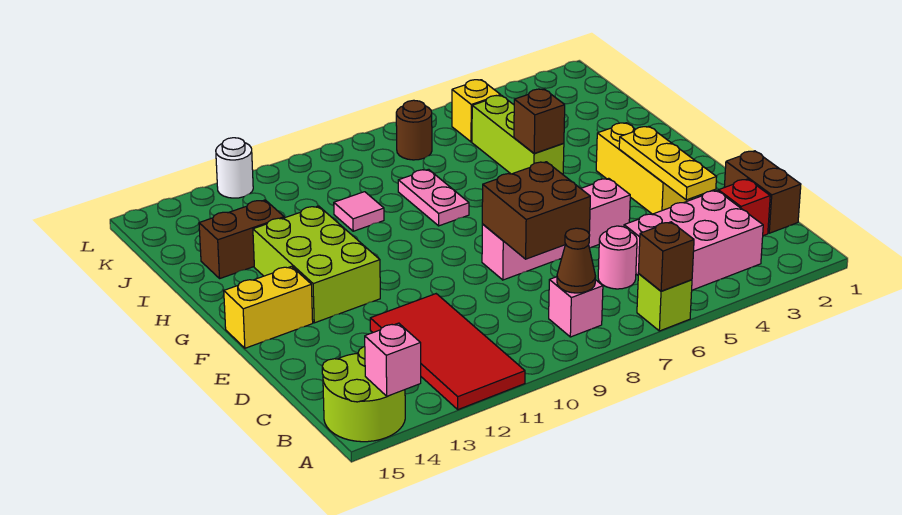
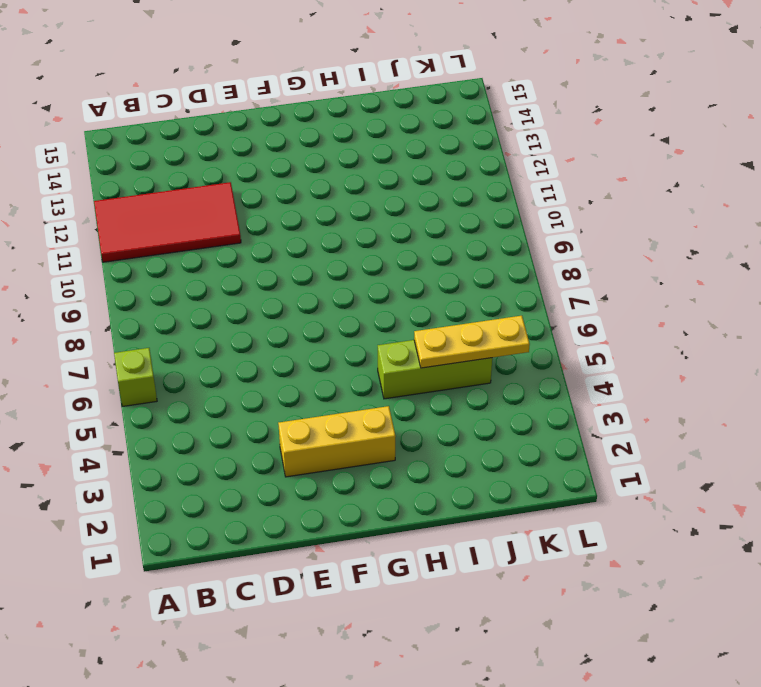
yellow plate I5:K5 level 2 -> yellow plate D3:F3 level 2
none -> lime round brick A14:B15 level 1
none -> pink brick B3:C5 level 1
none -> pink brick B8 level 1

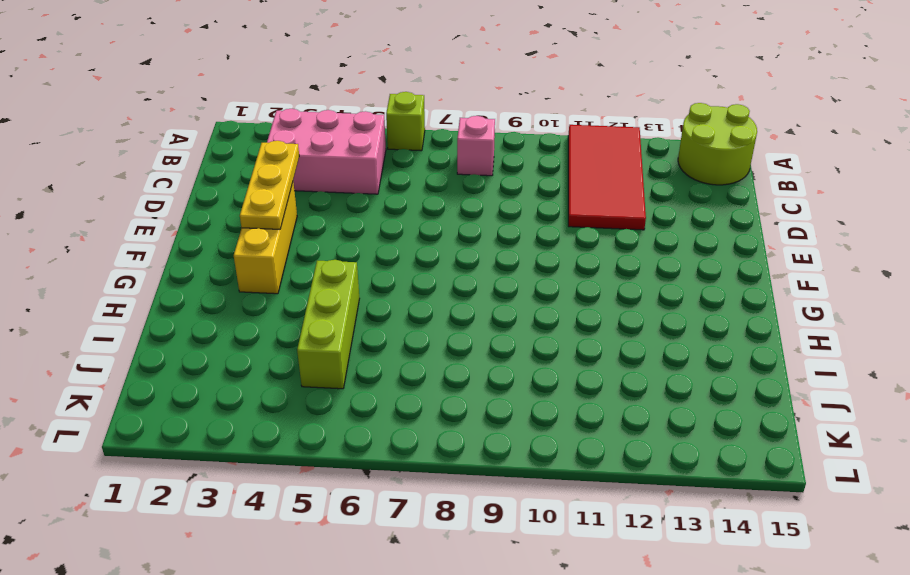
none -> brown brick C1:D1 level 1
none -> red brick C2 level 1
none -> pink round brick C6 level 1

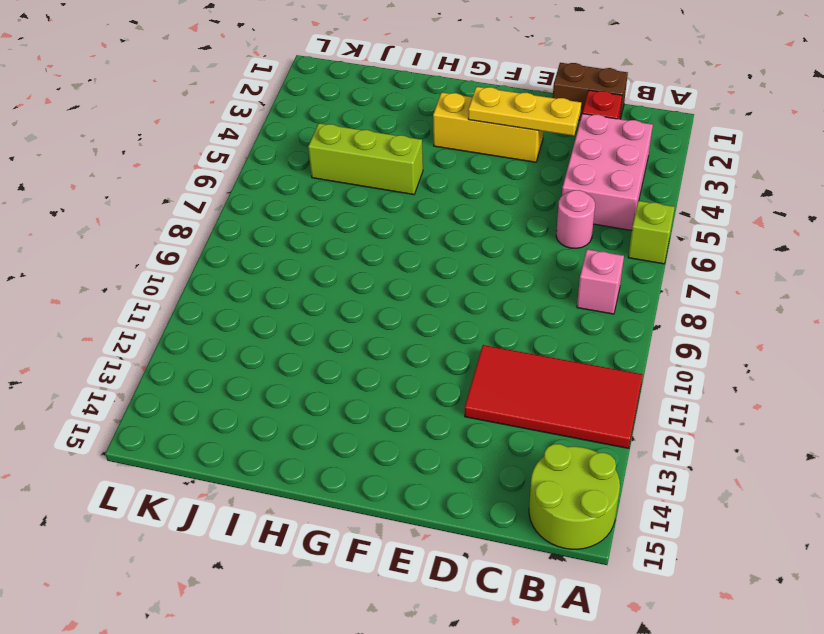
none -> pink brick E5:E8 level 1
none -> lime brick F12:H13 level 1
none -> yellow brick F14:F15 level 1

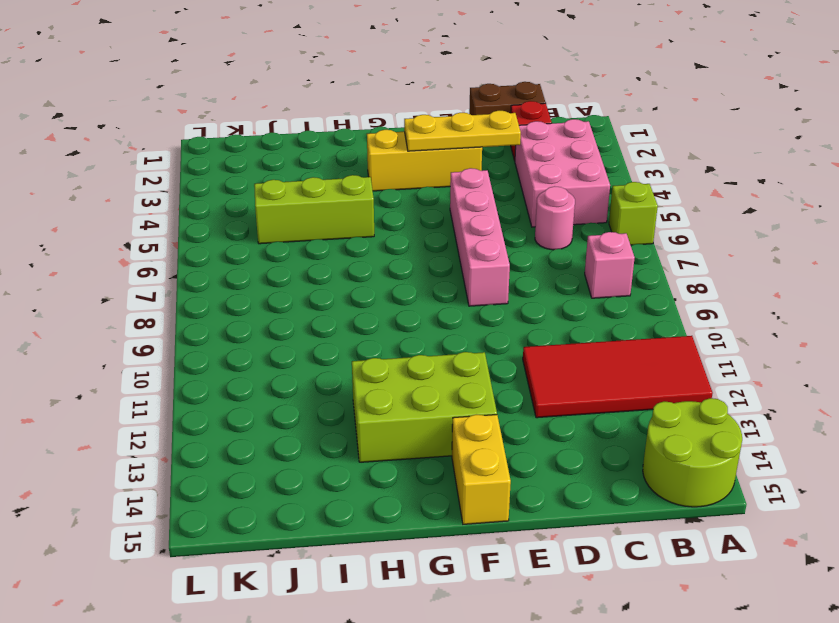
none -> pink plate H8:I8 level 1
none -> pink tile I10 level 1
none -> brown brick I13:I14 level 1

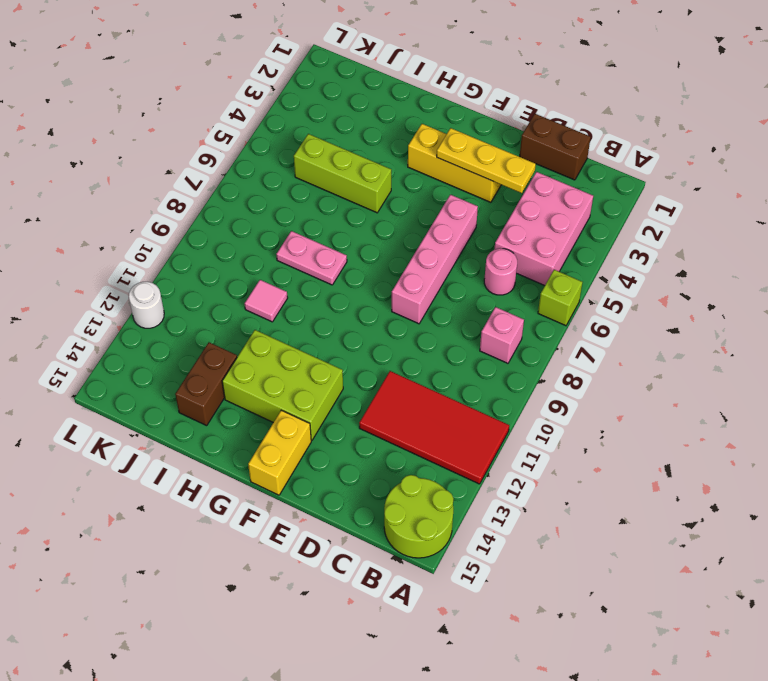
none -> red brick C2 level 1
none -> yellow brick K5 level 1
none -> brown round brick K7 level 1

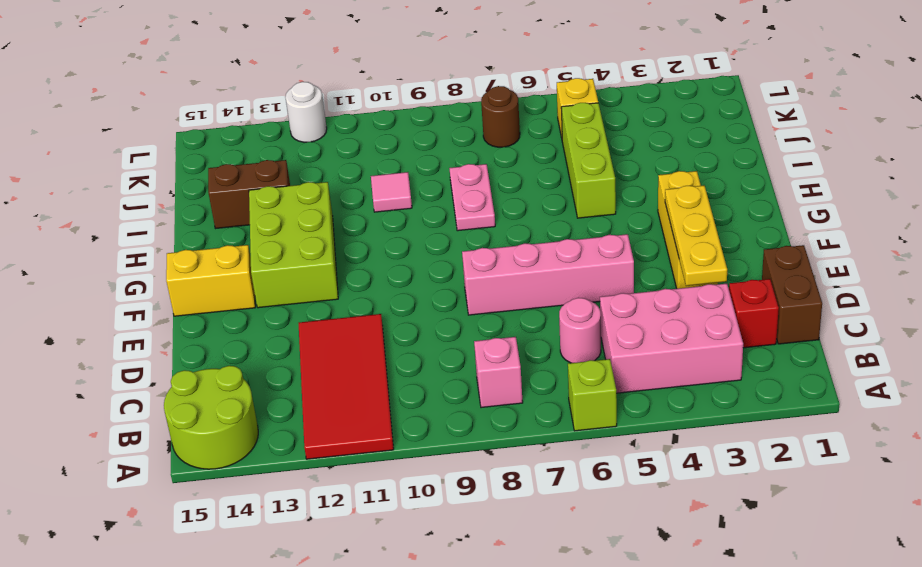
none -> brown brick A6 level 2
none -> pink brick A14 level 2
none -> brown cone B8 level 2

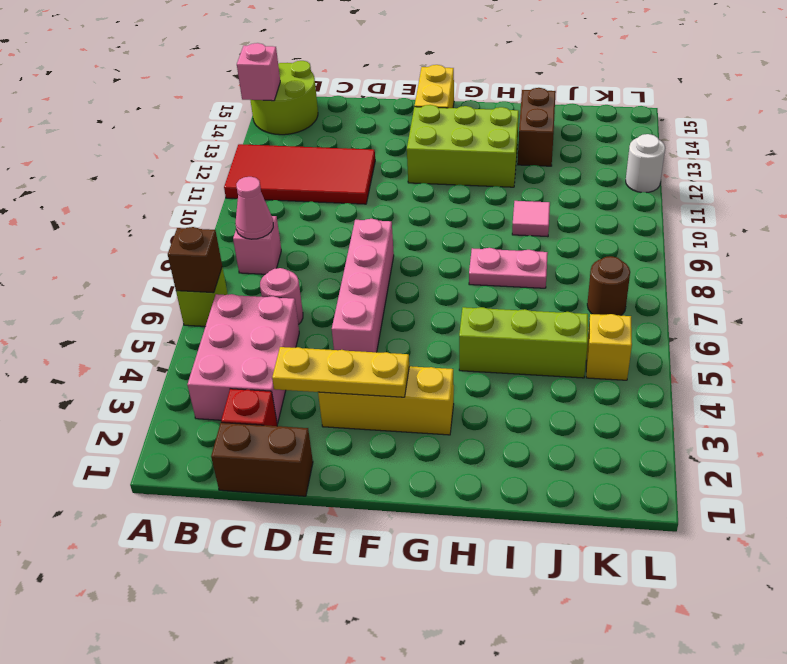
pink cone B8 level 2 -> brown cone B8 level 2
none -> brown brick D7:E8 level 2
none -> brown brick H5 level 2

